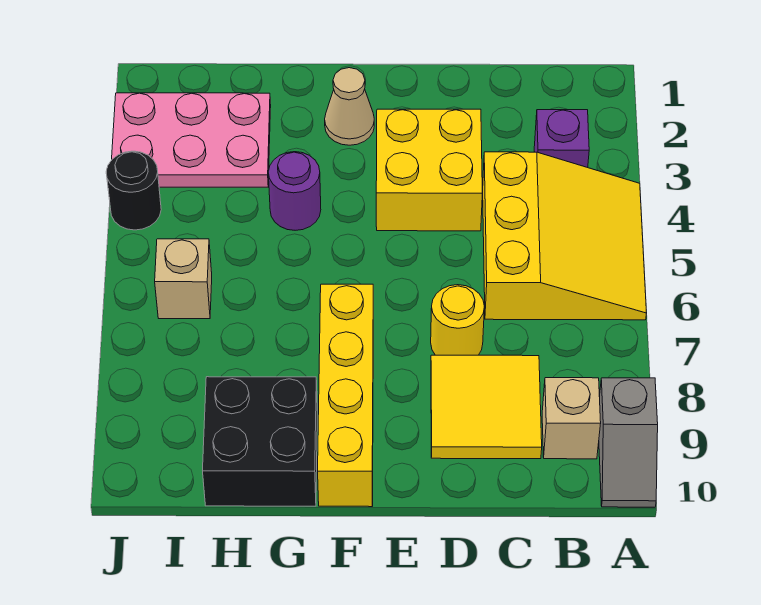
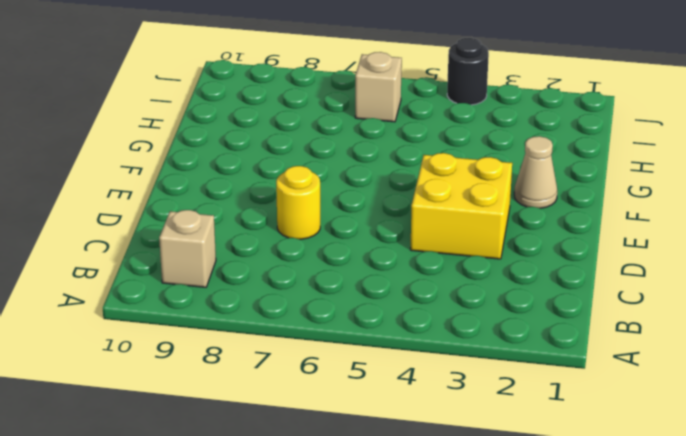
none -> yellow slope A4:C6 level 1 top C
none -> grey slope A9:A10 level 1 top 9
none -> purple brick B3 level 1

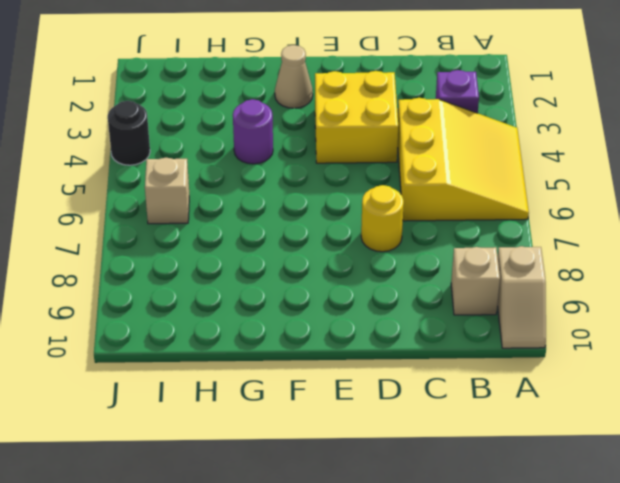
tan slope A9:A10 level 1 top 9 -> grey slope A9:A10 level 1 top 9
none -> yellow tile C8:D9 level 1
none -> yellow brick F7:F10 level 1
none -> black brick G9:H10 level 1

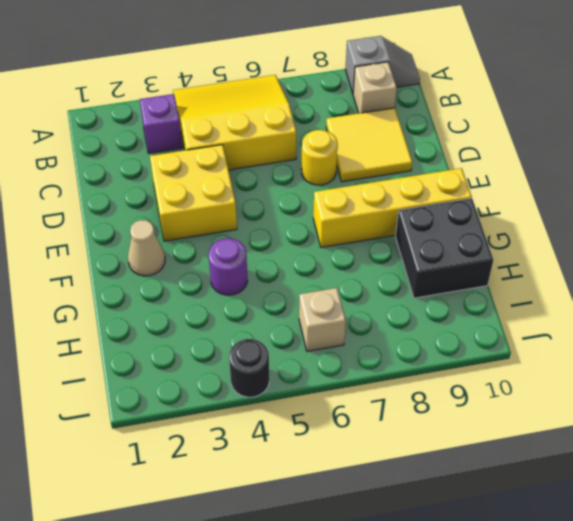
none -> pink plate H2:J3 level 1

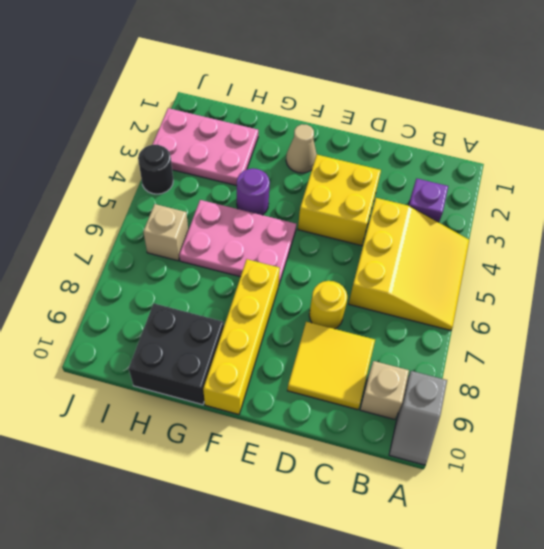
pink plate F5:H6 level 1 -> none

